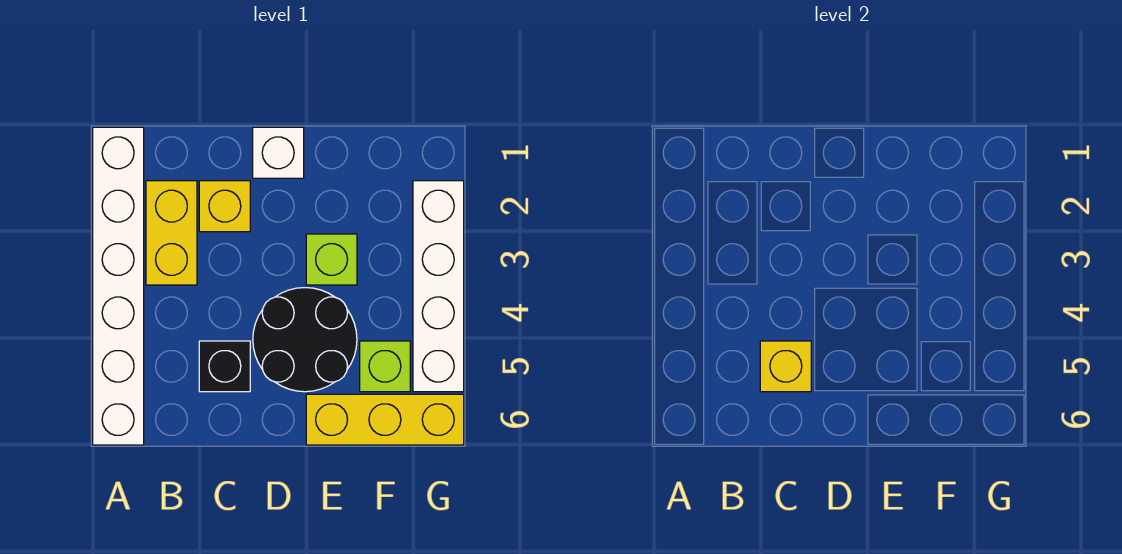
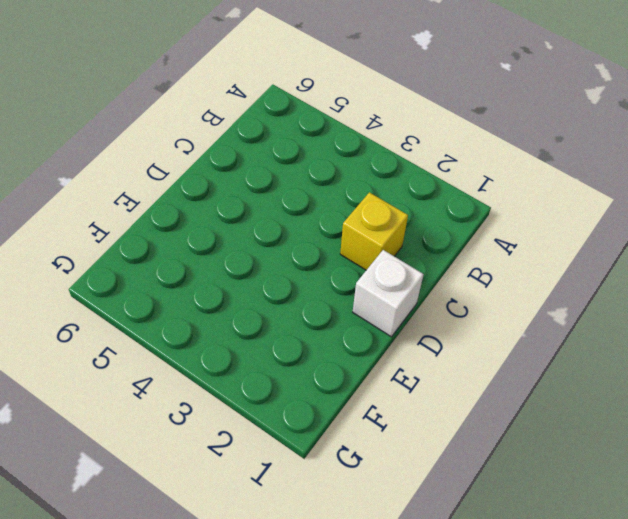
none -> white brick A1:A6 level 1
none -> yellow brick B2:B3 level 1

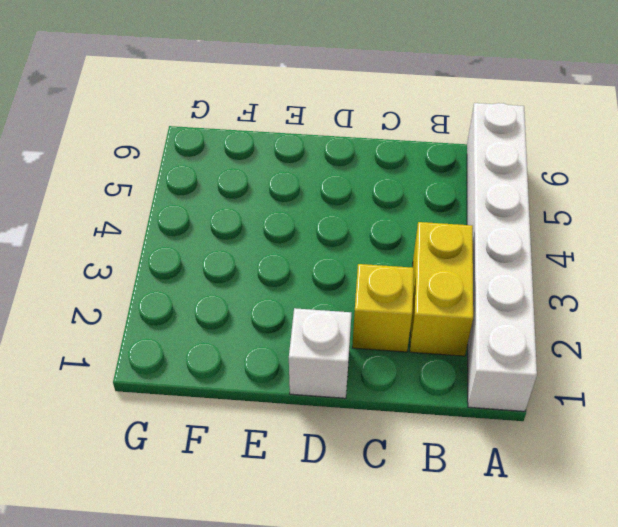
none -> black brick C5 level 1
none -> black round brick D4:E5 level 1

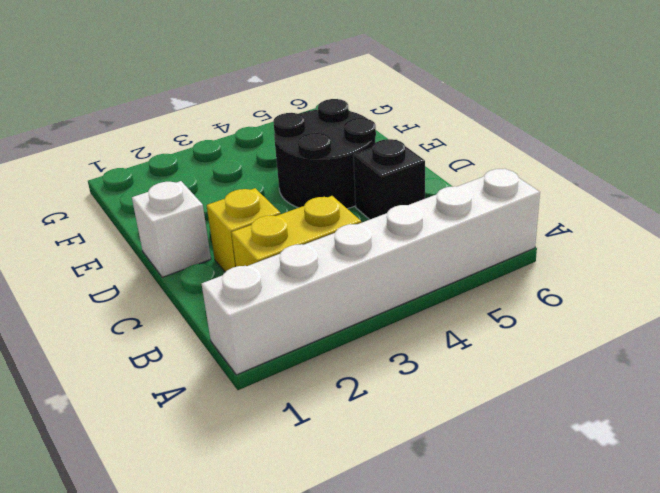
none -> lime brick E3 level 1
none -> yellow brick E6:G6 level 1

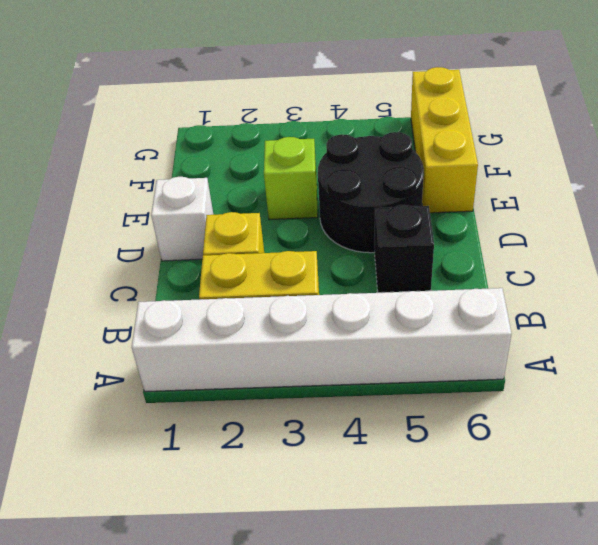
none -> lime brick F5 level 1
none -> white brick G2:G5 level 1

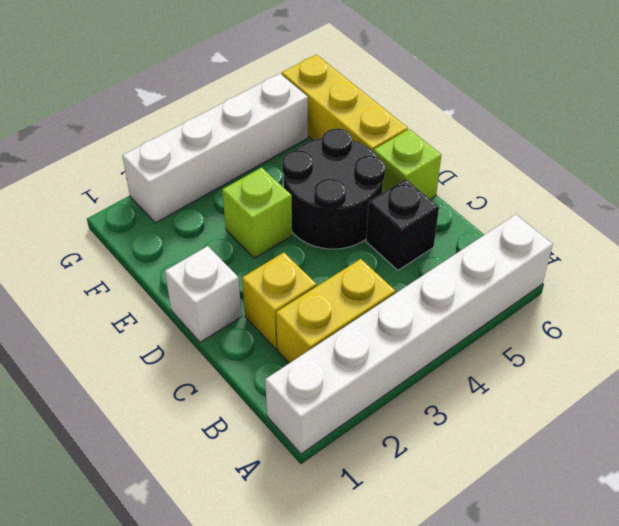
lime brick D6 level 1 -> lime brick F5 level 1
none -> yellow brick C5 level 2

